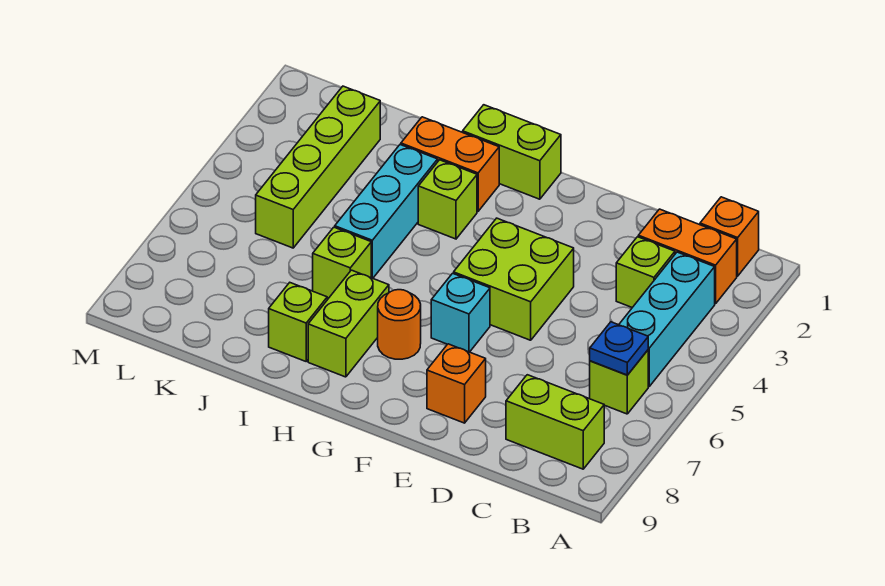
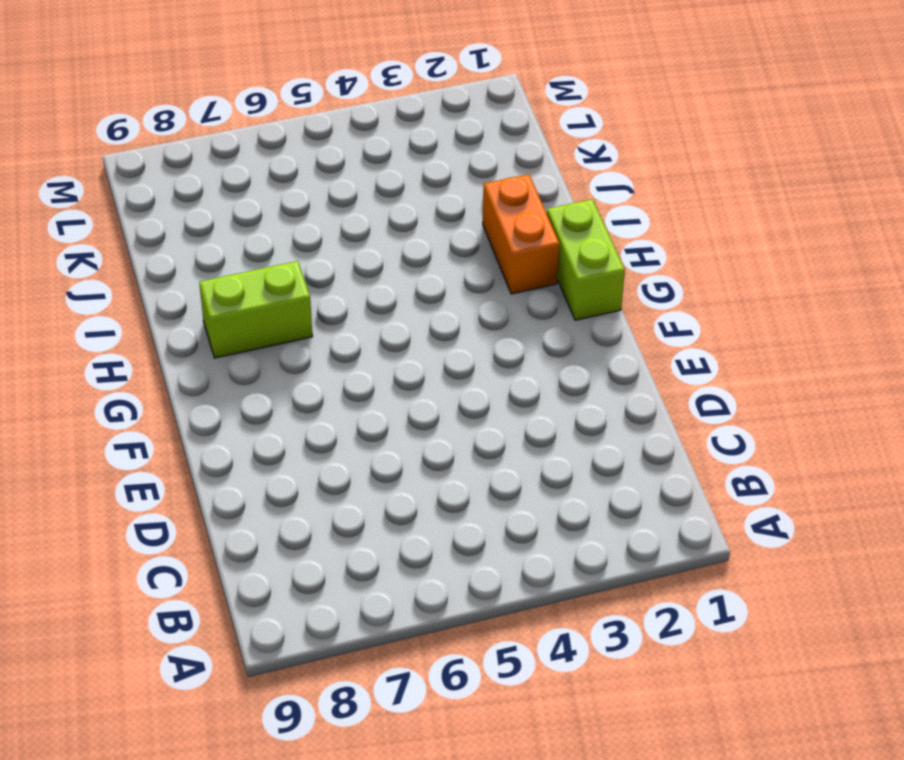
none -> orange brick B1 level 1
none -> orange brick B2:C2 level 1
none -> cyan brick B3:B5 level 1

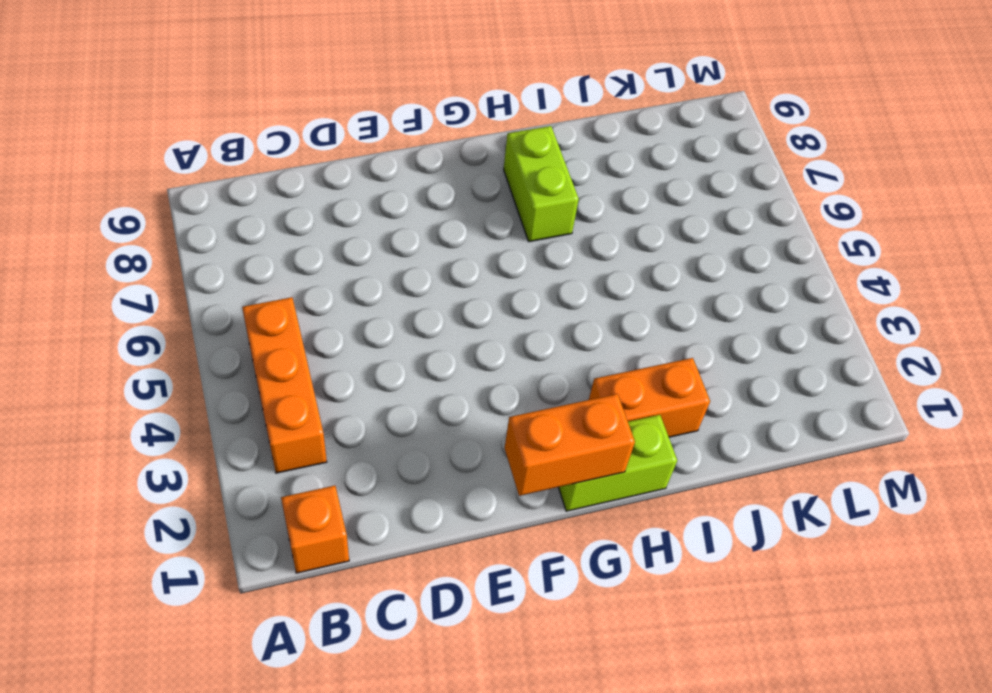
orange brick B3:B5 level 1 -> cyan brick B3:B5 level 1
orange brick F1:G1 level 2 -> orange brick B2:C2 level 1
none -> lime brick B6 level 1
none -> lime brick B8:C8 level 1
none -> lime brick C3 level 1

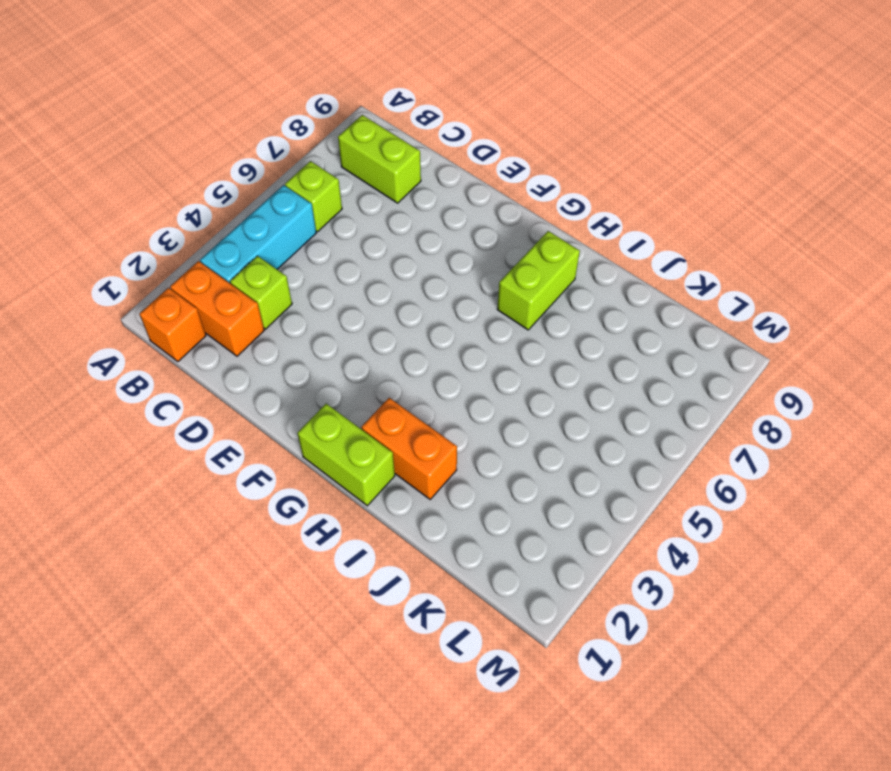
none -> lime brick E4:F5 level 1
none -> orange brick E8 level 1
none -> cyan brick F6 level 1

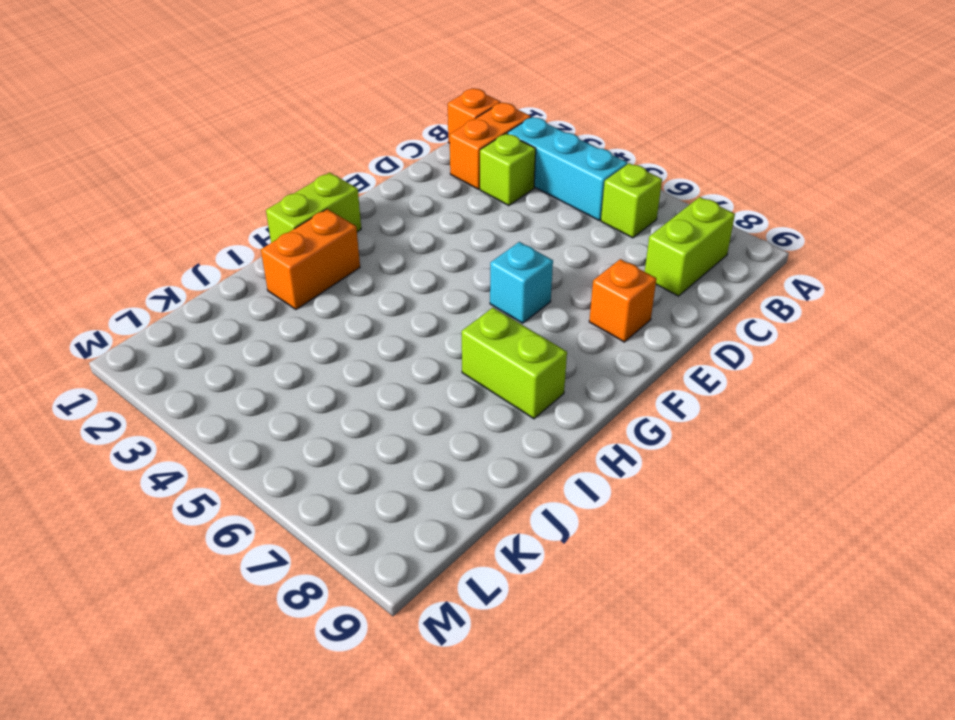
none -> lime brick E4:F5 level 1
none -> orange round brick G7 level 1
none -> lime brick H3 level 1

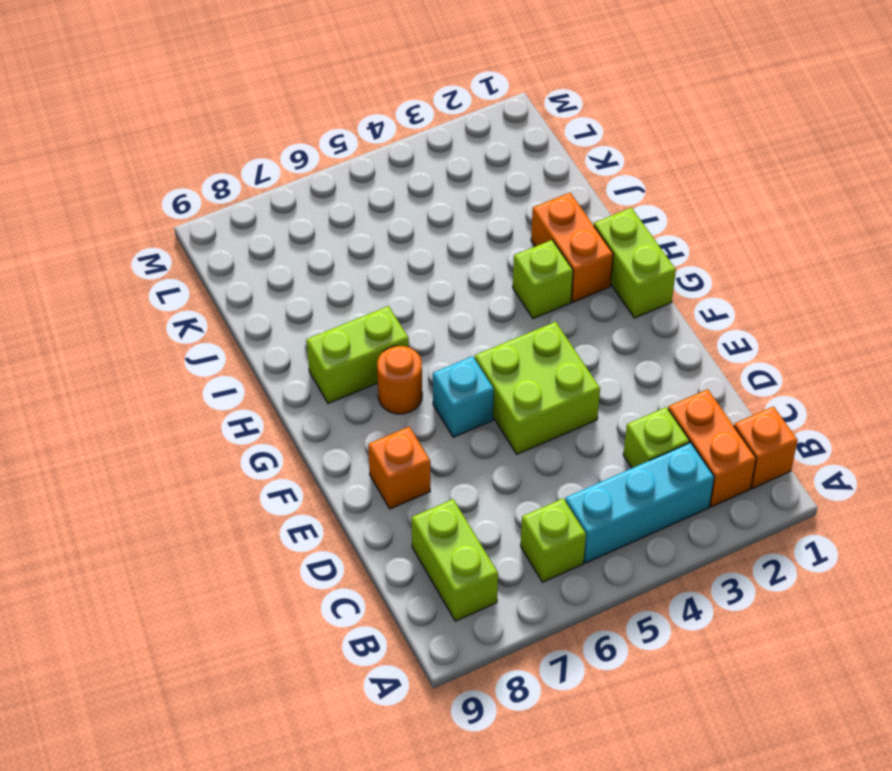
none -> cyan brick I3:I5 level 1
none -> lime brick I6 level 1
none -> lime brick I8 level 1

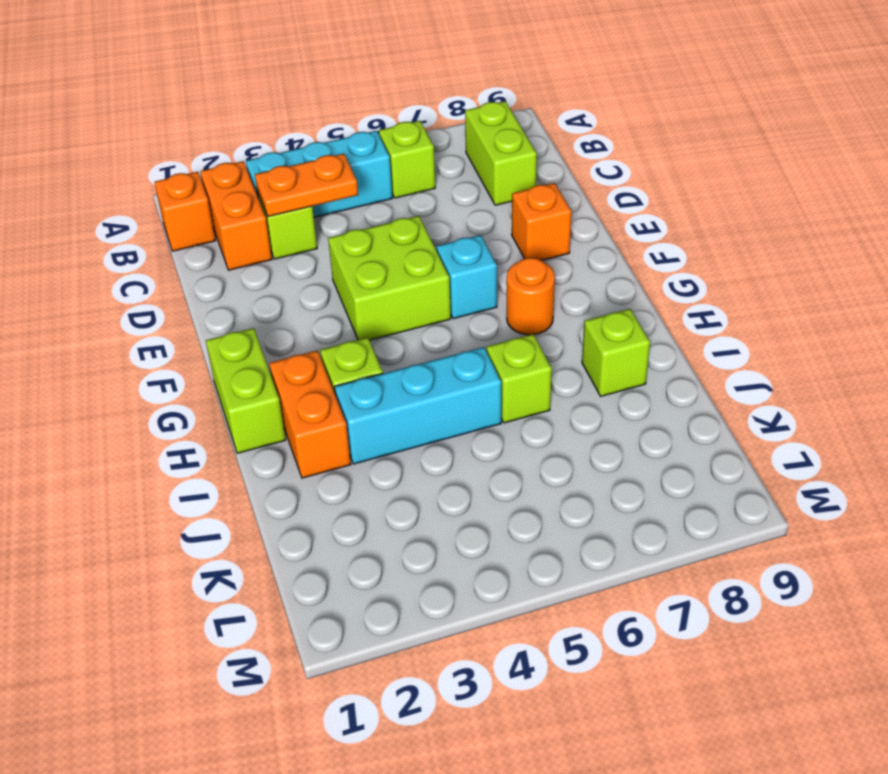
orange plate C3:C4 level 2 -> none
none -> lime brick H7:H8 level 1
none -> lime brick K2:K5 level 1
none -> blue plate B6 level 2

